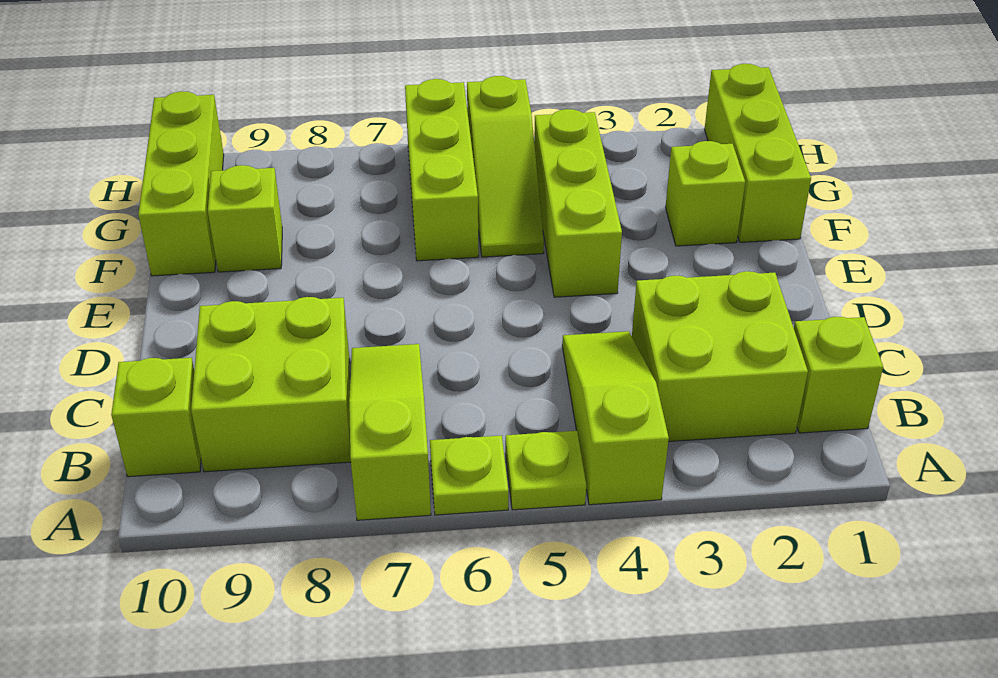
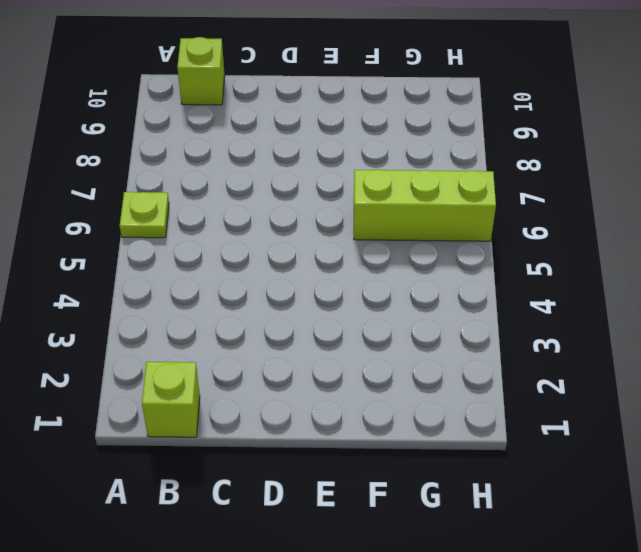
none -> lime slope A4:C4 level 1 top A
none -> lime plate A5 level 1
none -> lime slope A7:C7 level 1 top A

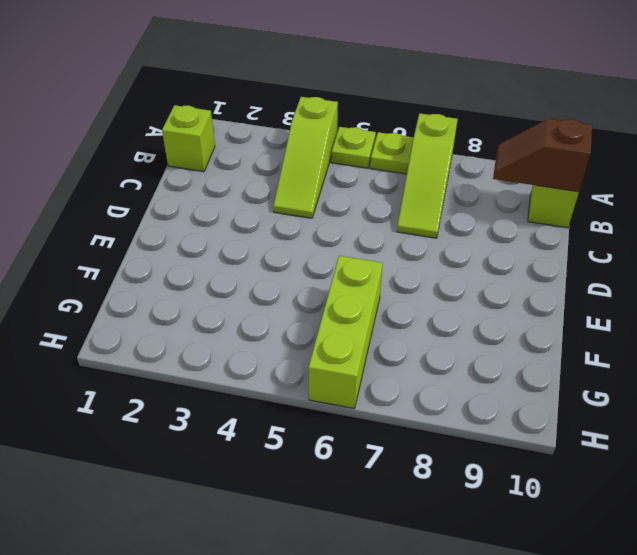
brown slope B9:B10 level 2 top 10 -> none
none -> lime brick B2:C3 level 1
none -> lime brick B8:C9 level 1
none -> lime brick E4:G4 level 1

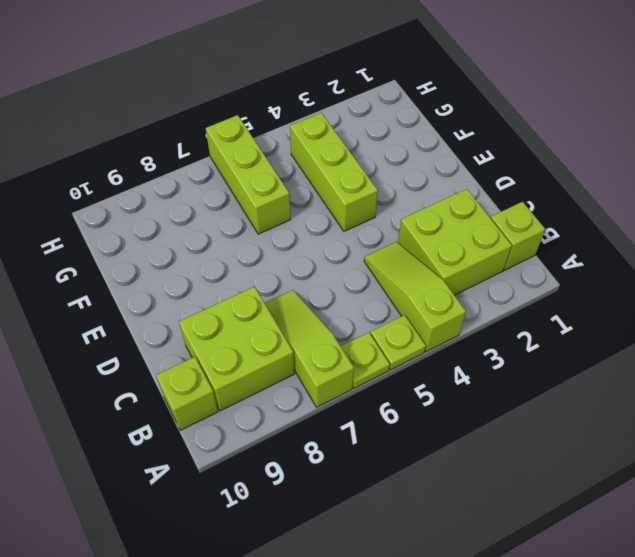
none -> lime brick F1:H1 level 1
none -> lime brick F2 level 1
none -> lime slope F5:H5 level 1 top H

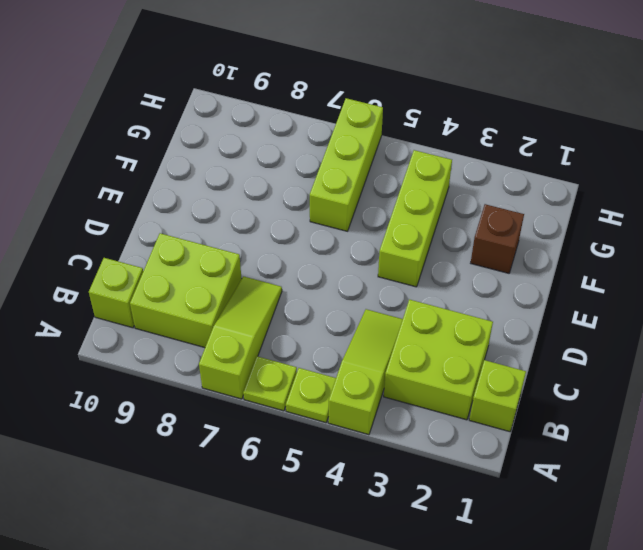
brown brick F2 level 1 -> lime brick F2 level 1
none -> lime brick F1:H1 level 1
none -> lime slope F5:H5 level 1 top H
none -> lime brick F9 level 1

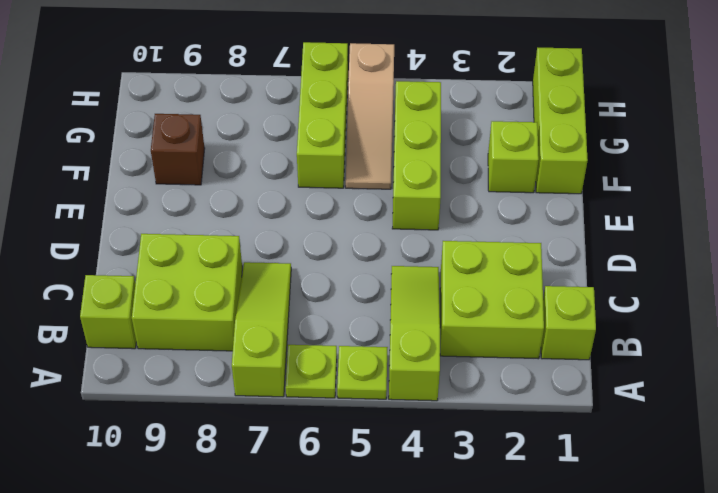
tan slope F5:H5 level 1 top H -> lime slope F5:H5 level 1 top H
brown brick F9 level 1 -> lime brick F9 level 1
none -> lime brick F10:H10 level 1

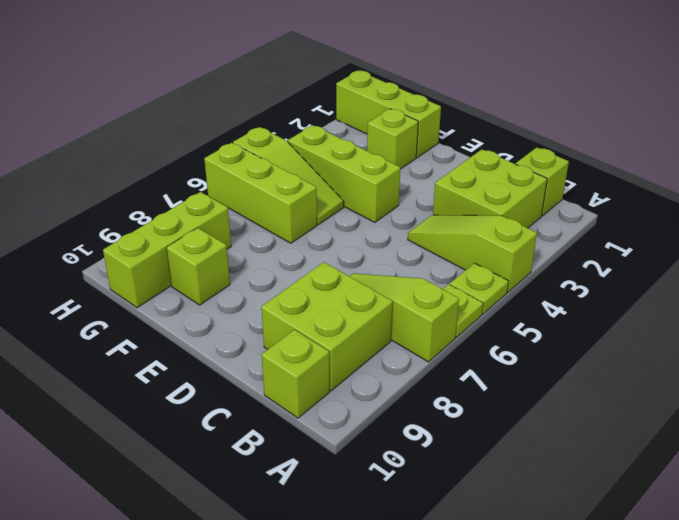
lime brick G8:G10 level 1 -> lime brick F10:H10 level 1

